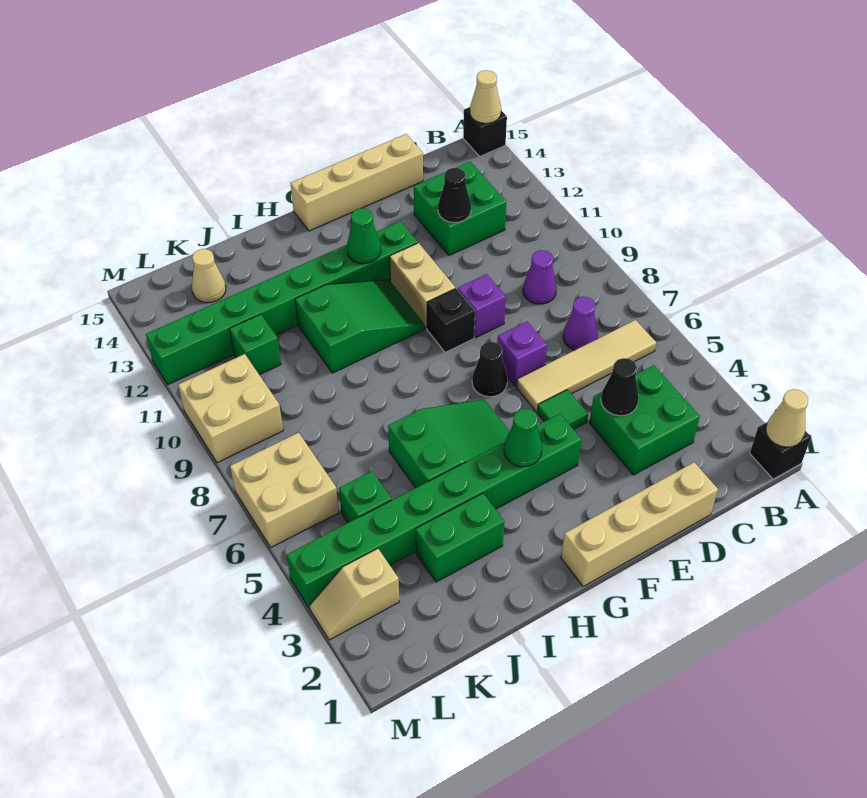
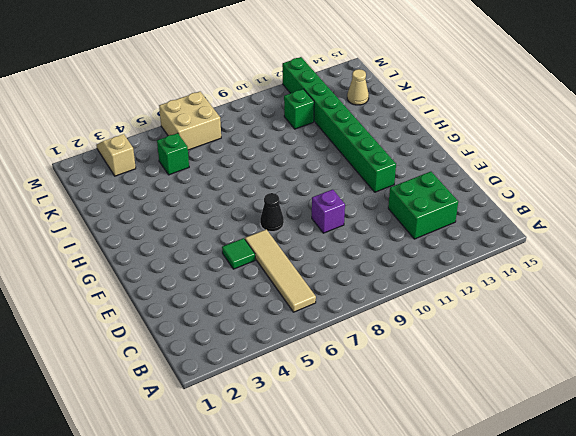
none -> black brick A1 level 1
none -> black brick A15 level 1
none -> green brick C3:D4 level 1
none -> purple cone C7 level 1

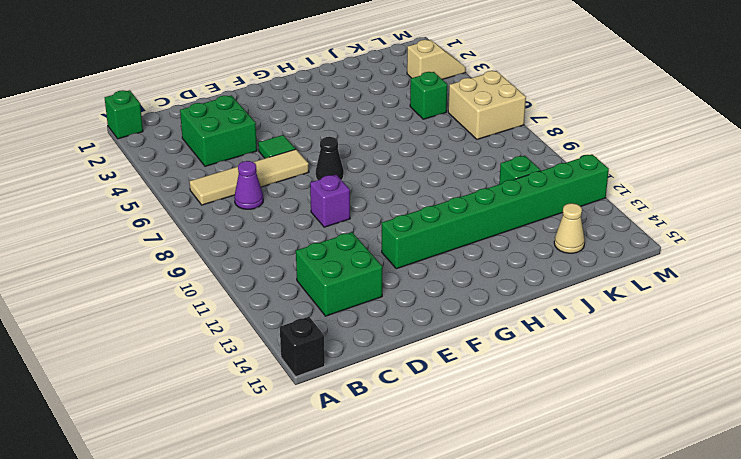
green brick A1 level 1 -> black brick A1 level 1
none -> purple cone C9 level 1
none -> tan brick D1:G1 level 1
none -> tan brick D15:G15 level 1
none -> purple brick E7 level 1

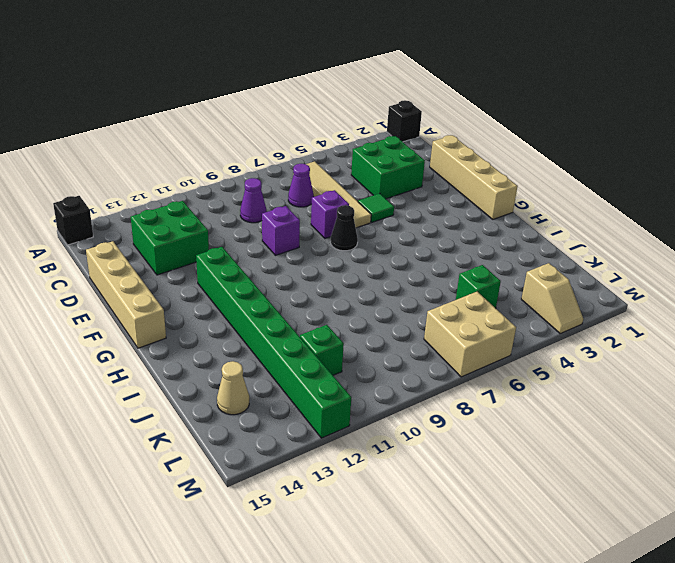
none -> green brick F4:M4 level 1
none -> black brick F9 level 1
none -> tan brick F10:F11 level 1
none -> green slope G5:I6 level 1 top I

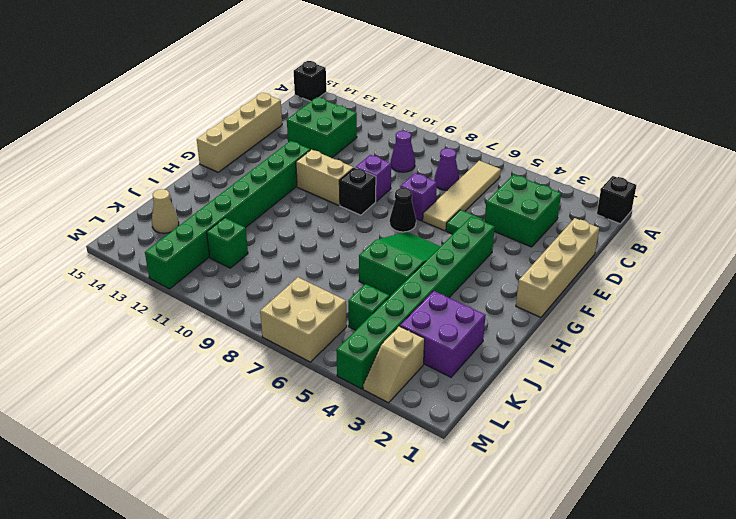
purple brick J2:K3 level 1 -> green brick I3:J3 level 1
none -> green slope G10:I11 level 1 top I
none -> tan brick L9:M10 level 1
none -> tan cone A1 level 2
none -> tan cone A15 level 2

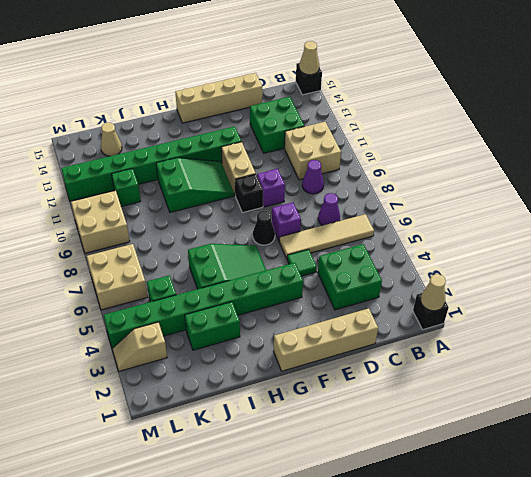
tan brick B10:C11 level 1 -> none
none -> black cone D4 level 2
none -> black cone D12 level 2
none -> green cone G4 level 2
none -> green cone G12 level 2

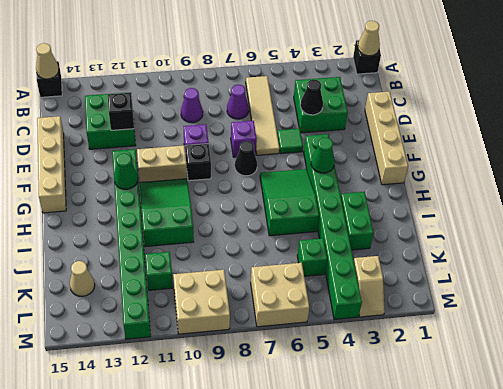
black brick D12 level 2 -> black cone D12 level 2

